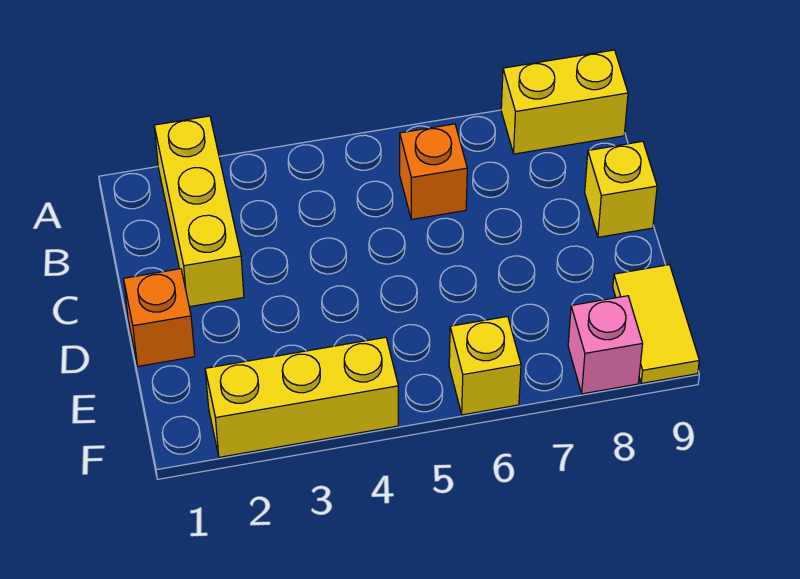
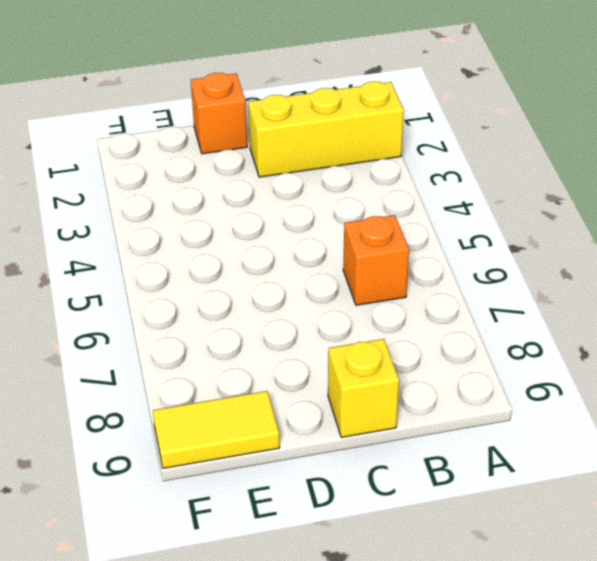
none -> yellow brick A8:A9 level 1
none -> yellow brick F2:F4 level 1

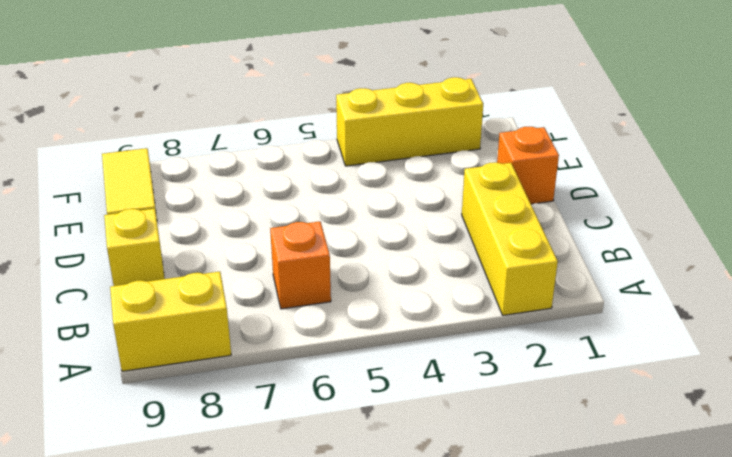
none -> yellow brick F6 level 1
none -> pink brick F8 level 1

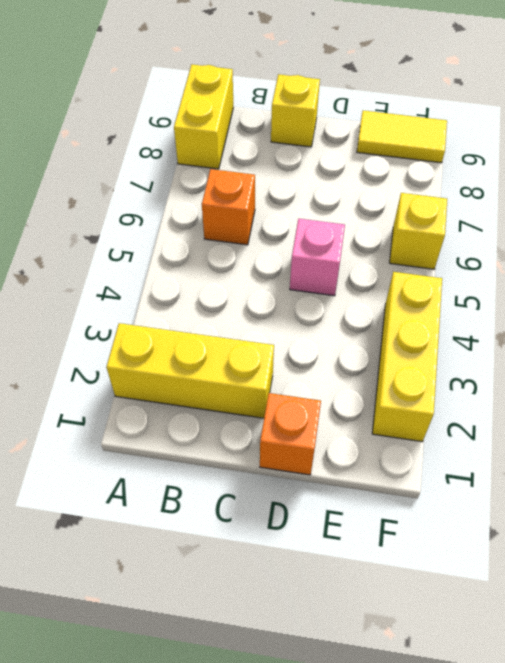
pink brick D5 level 1 -> pink brick F8 level 1

